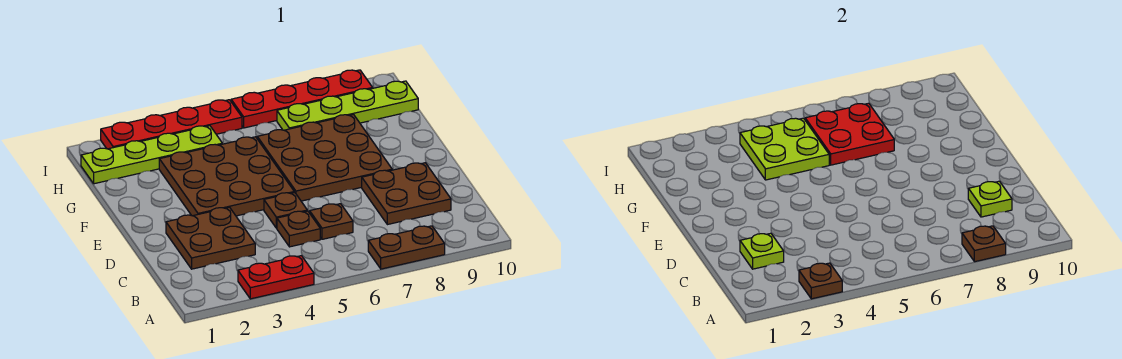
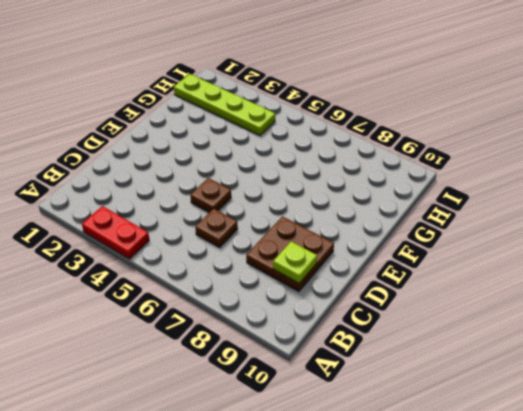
none -> brown plate A7:A8 level 1
none -> brown plate C2:D3 level 1
none -> brown plate C5 level 1

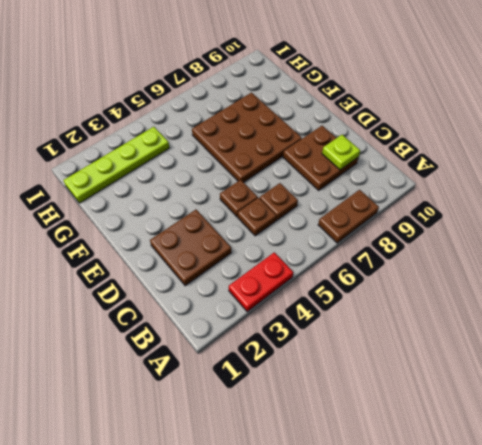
none -> brown plate E3:G5 level 1
none -> lime plate H7:H10 level 1
none -> red plate I2:I5 level 1

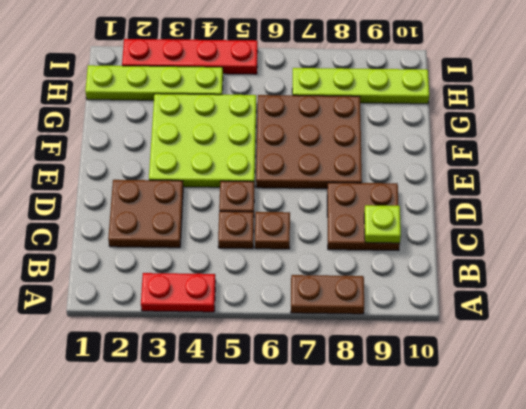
lime plate E3:G5 level 1 -> brown plate E3:G5 level 1
none -> red plate I6:I9 level 1
none -> brown plate A3 level 2
none -> brown plate A8 level 2

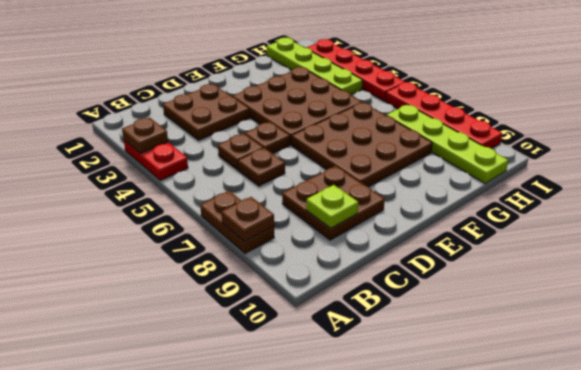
none -> lime plate C2 level 2
none -> lime plate G4:H5 level 2
none -> red plate G6:H7 level 2

